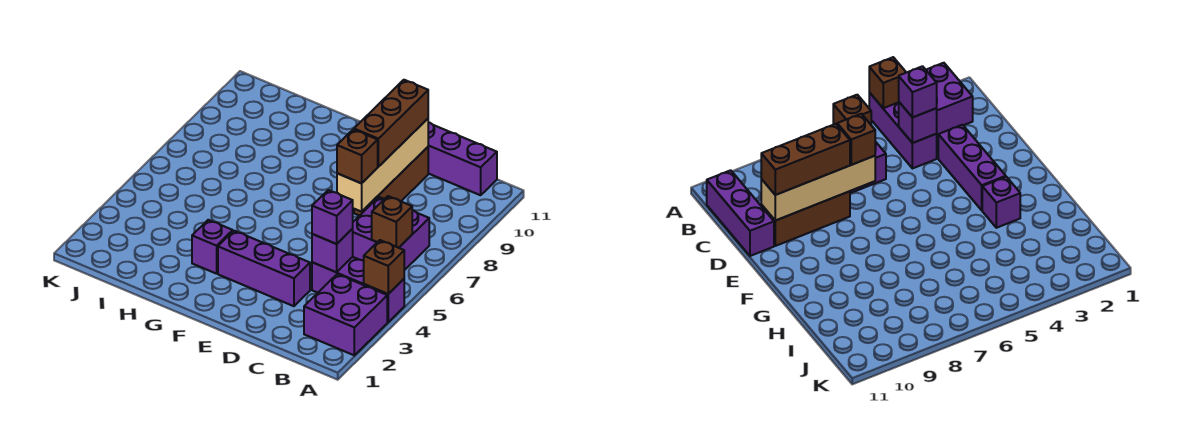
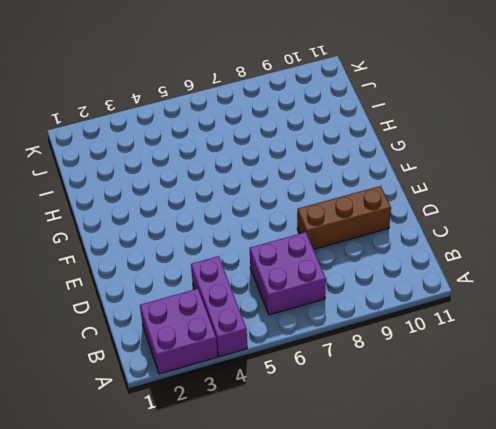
none -> purple brick B11:D11 level 1
none -> purple brick D3:F3 level 1
none -> purple brick G3 level 1

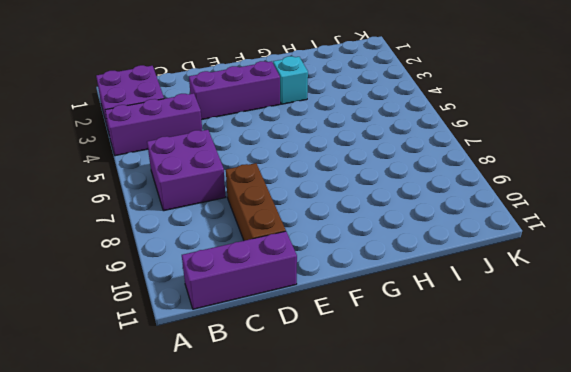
cyan brick G3 level 1 -> purple brick G3 level 1
none -> brown brick A4 level 2
none -> brown brick B6 level 2
none -> purple brick C4 level 2

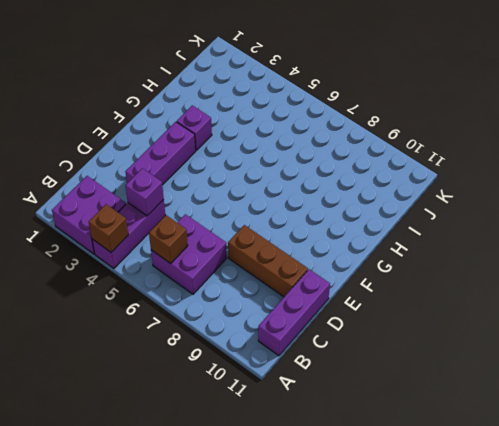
none -> tan brick D7:D10 level 2
none -> purple brick C4 level 3
none -> brown brick D7 level 3

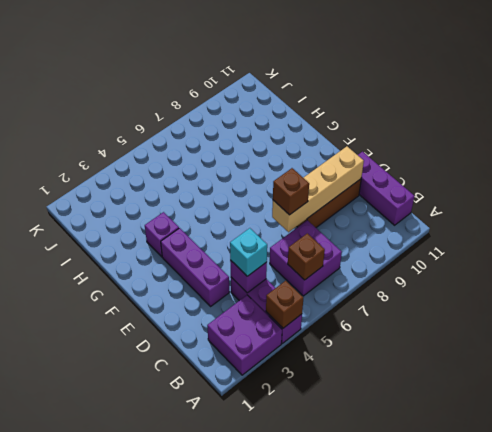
cyan brick C4 level 3 -> purple brick C4 level 3
none -> brown brick D8:D10 level 3

